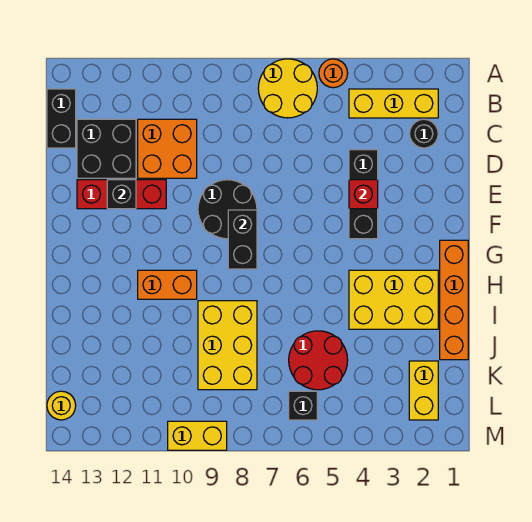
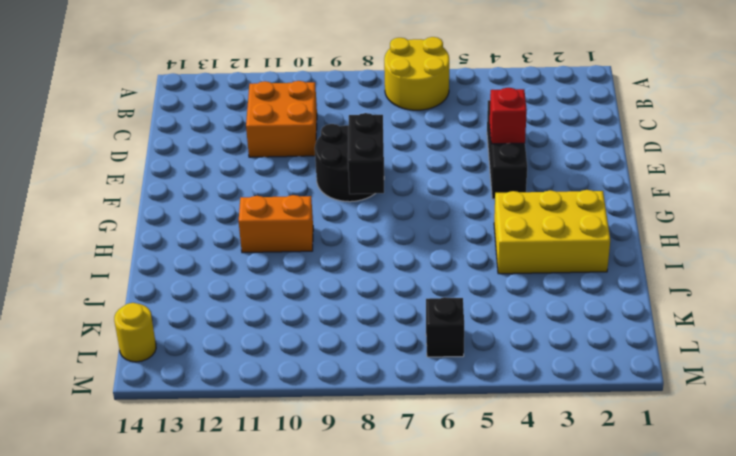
none -> orange round brick A5 level 1
none -> yellow brick B2:B4 level 1
none -> black brick B14:C14 level 1

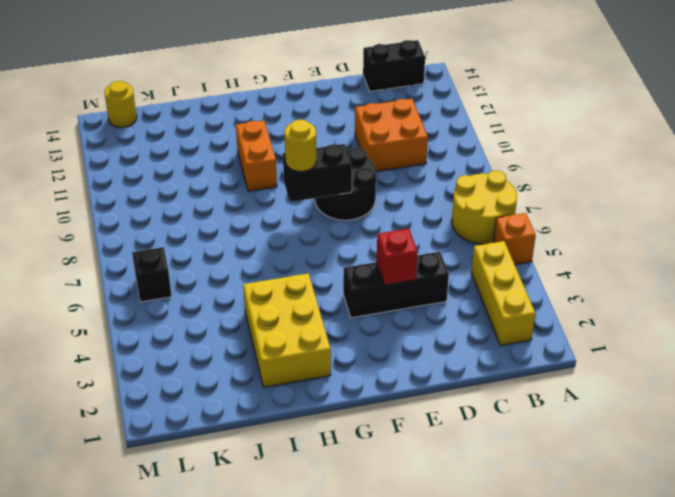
orange brick A5 level 1 -> orange round brick A5 level 1
yellow round brick G8 level 3 -> none
none -> black round brick C2 level 1
none -> black brick C12:D13 level 1
none -> red brick E11:E13 level 1

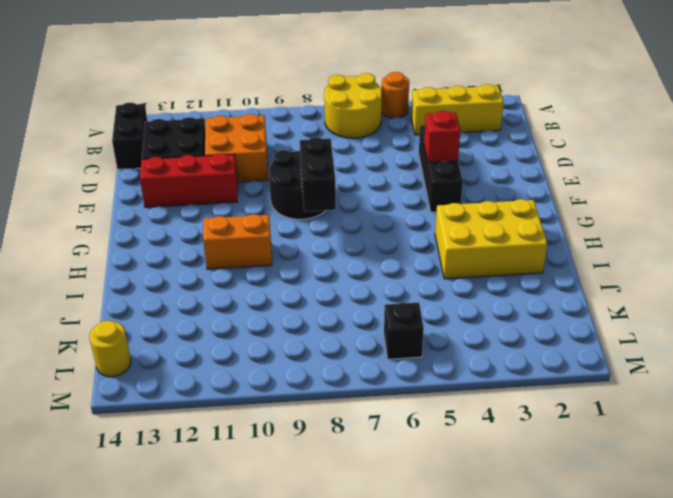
none -> black round brick C2 level 1
none -> orange brick G1:J1 level 1
none -> yellow brick I8:K9 level 1

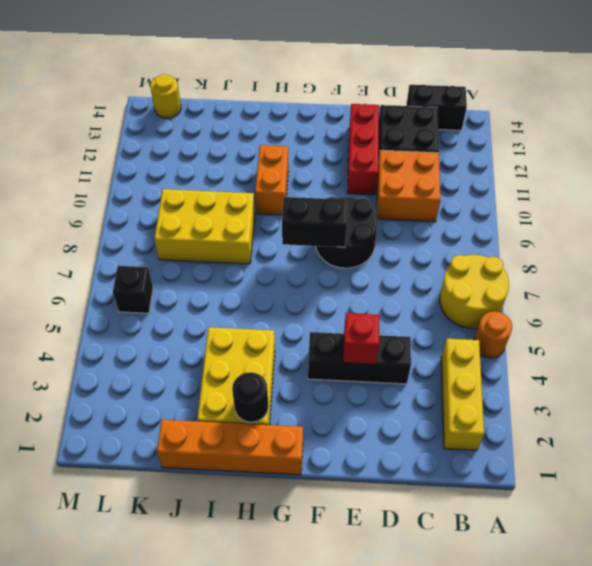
black round brick H2 level 2 -> black round brick C2 level 1
none -> red round brick J5:K6 level 1
none -> yellow brick K2:L2 level 1
none -> yellow brick M9:M10 level 1

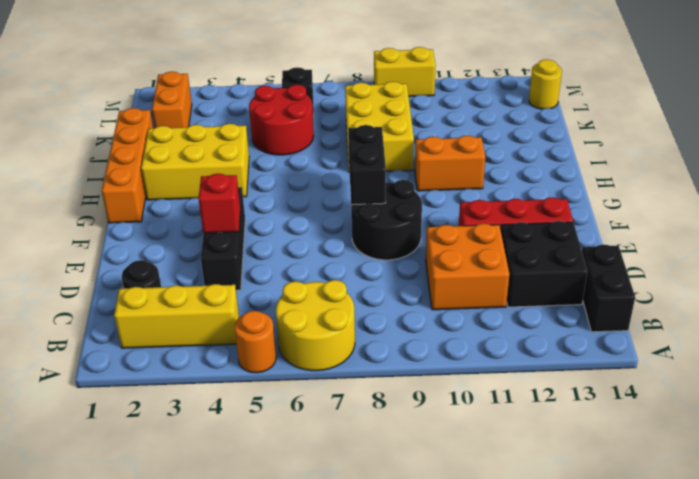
orange brick K2:L2 level 1 -> yellow brick K2:L2 level 1
none -> black brick E12 level 2

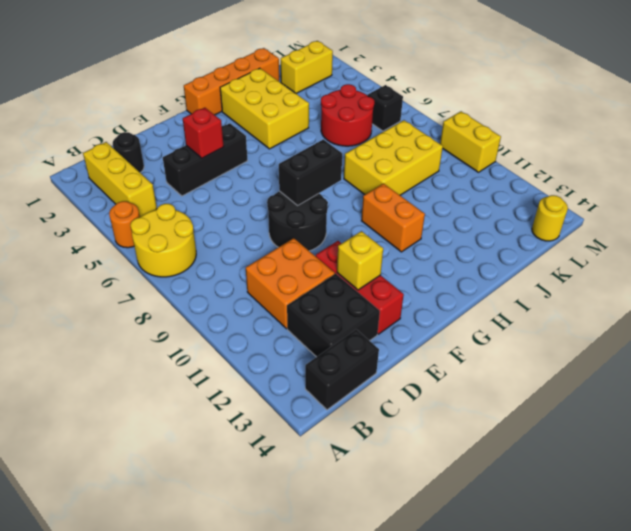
yellow brick E12 level 2 -> black brick E12 level 2

